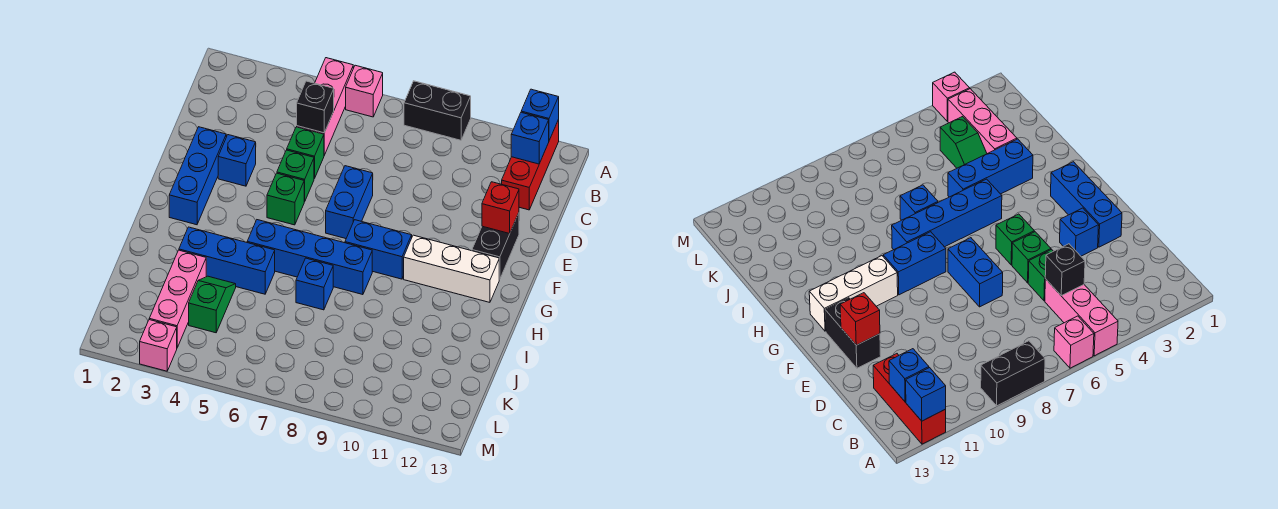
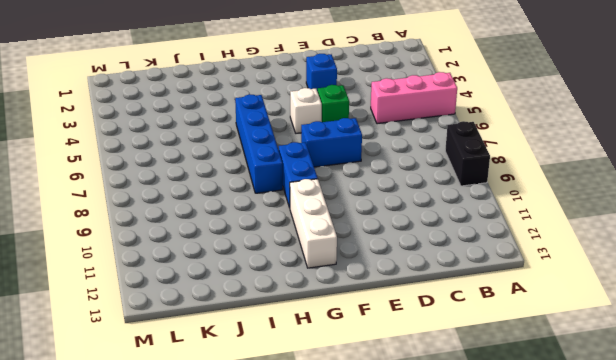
white brick F5 level 1 -> green brick F5 level 1
none -> pink brick A6 level 1
none -> red brick A12:C12 level 1
none -> green brick D5 level 1

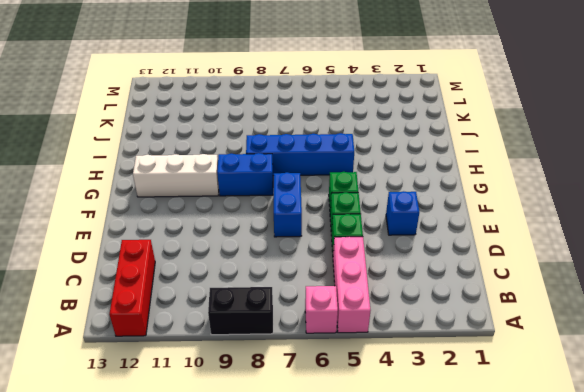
none -> blue brick E2:G2 level 1
none -> black brick E12:F12 level 1
none -> blue brick I3:I5 level 1

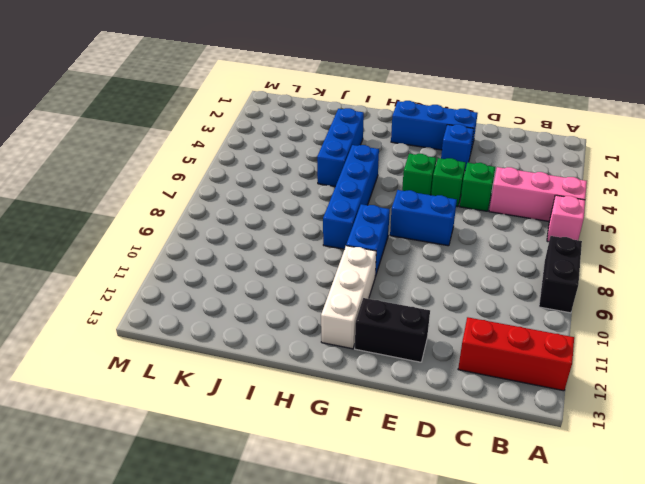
none -> blue brick I7 level 1
none -> pink brick J3:L3 level 1
none -> green slope J4:K4 level 1 top K

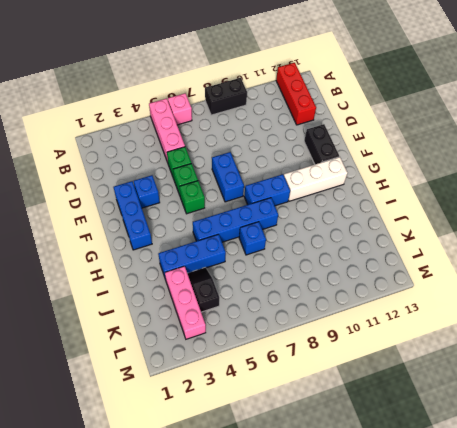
black slope J4:K4 level 1 top K -> green slope J4:K4 level 1 top K
none -> pink brick M3 level 1
none -> blue brick A12 level 2
none -> blue brick B12 level 2

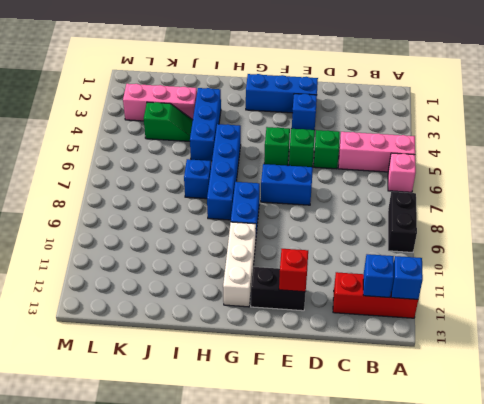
none -> pink brick M3 level 1
none -> black brick C5 level 2

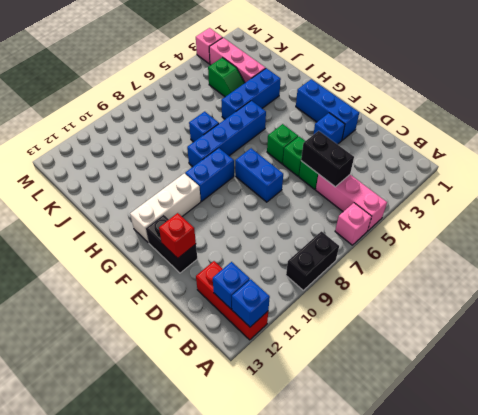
black brick C5:D5 level 2 -> black brick C5 level 2

